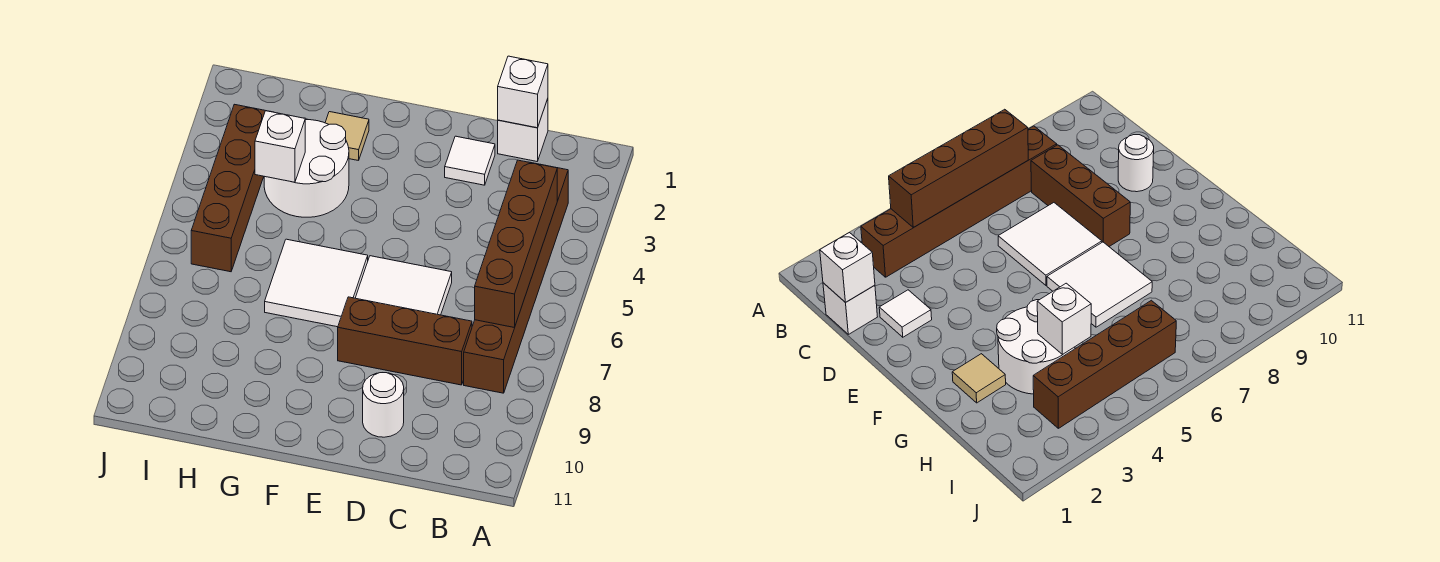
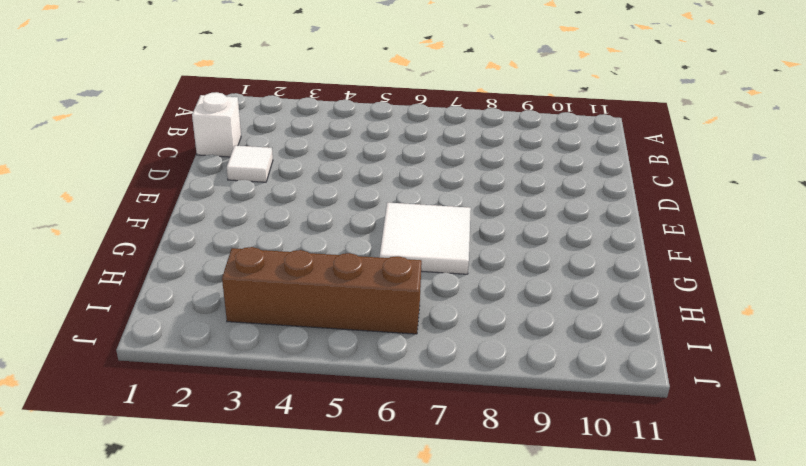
none -> brown brick B3:B8 level 1
none -> brown brick C8:E8 level 1
none -> white tile D6:E7 level 1

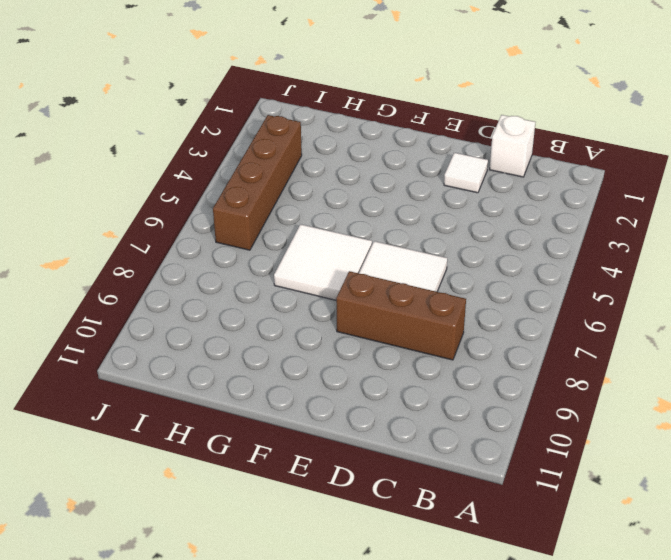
none -> brown brick B3:B8 level 1
none -> white round brick D10 level 1
none -> tan tile G2 level 1

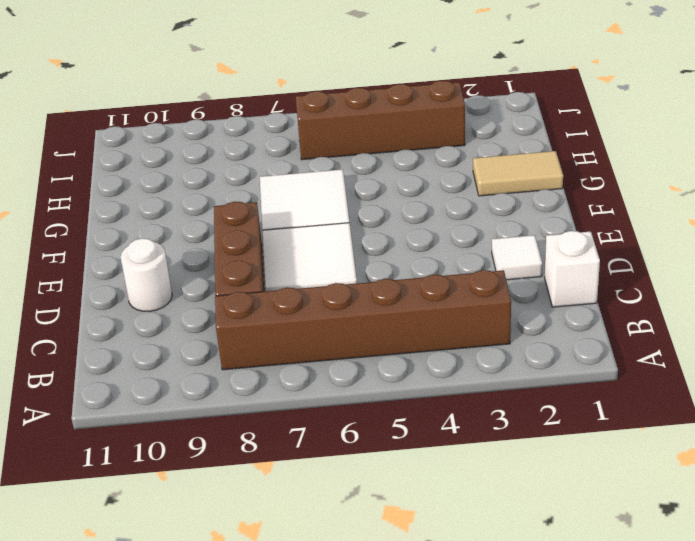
tan tile G1:G2 level 1 -> tan tile G2 level 1
none -> white round brick G3:H4 level 1
none -> brown brick B4:B7 level 2
none -> white brick C1 level 2

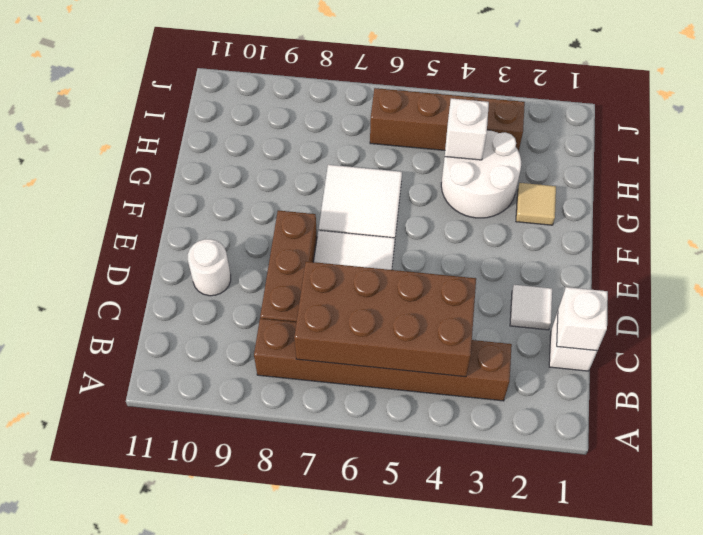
brown brick B4:C7 level 2 -> brown brick B4:B7 level 2

